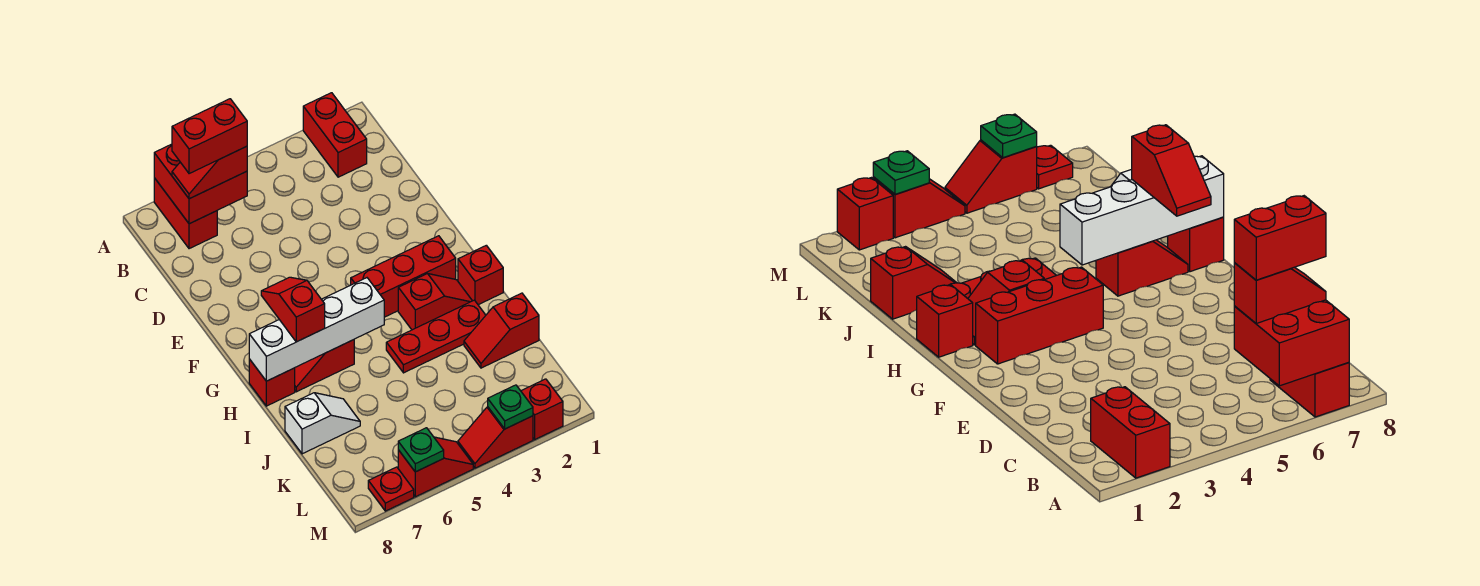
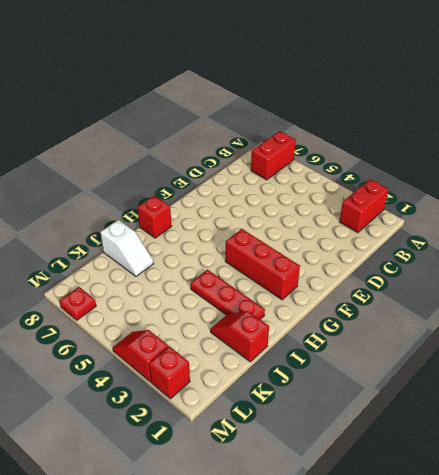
none -> red brick H1 level 1
none -> red slope H2:H3 level 1 top 3
none -> red slope H6:H7 level 1 top 6

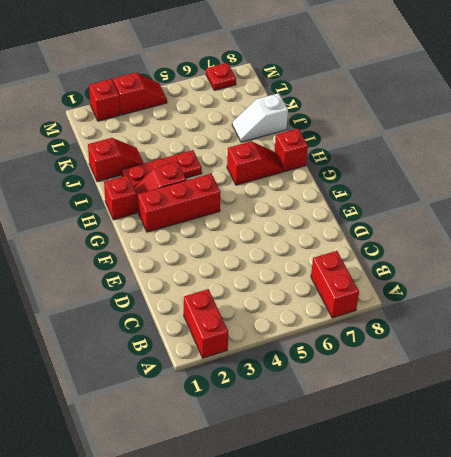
none -> red slope M5:M6 level 1 top 6
none -> red brick A6:B7 level 2
none -> white brick H5:H8 level 2

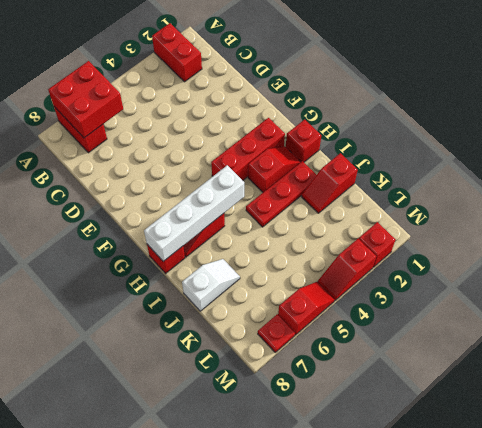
none -> green plate M3 level 2
none -> green plate M6 level 2
none -> red slope B6:B7 level 3 top 6

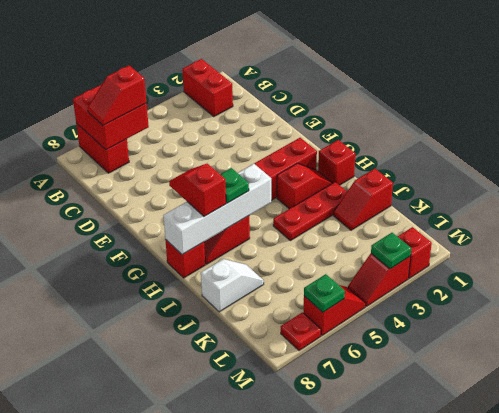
green plate H6 level 3 -> none
none -> red brick B6:B7 level 4

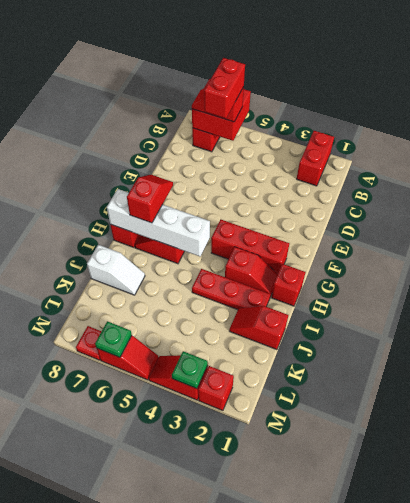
red brick B6:C6 level 4 -> red brick B6:B7 level 4

